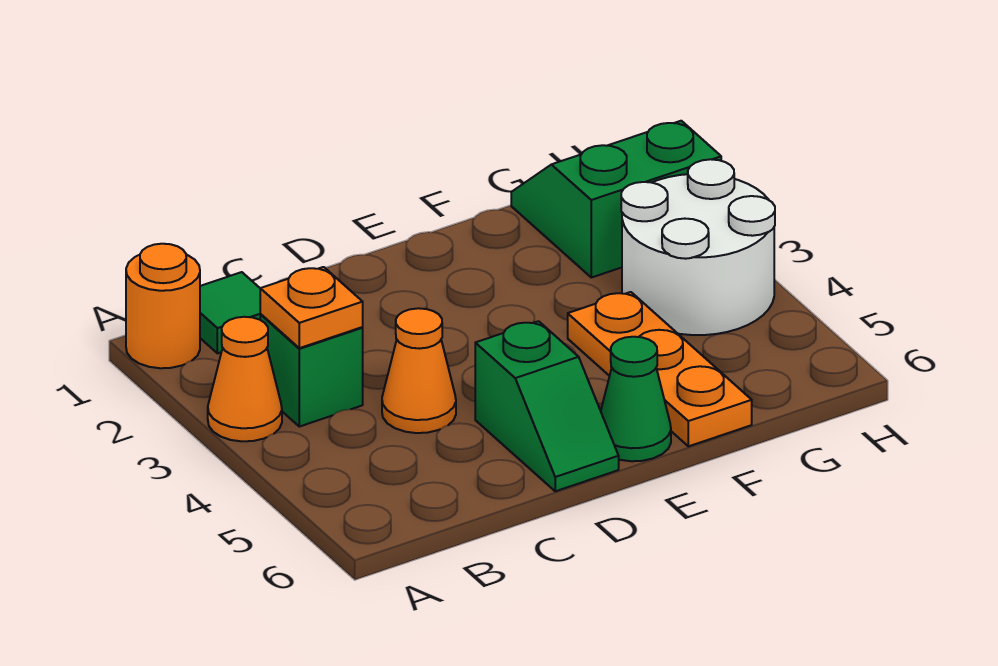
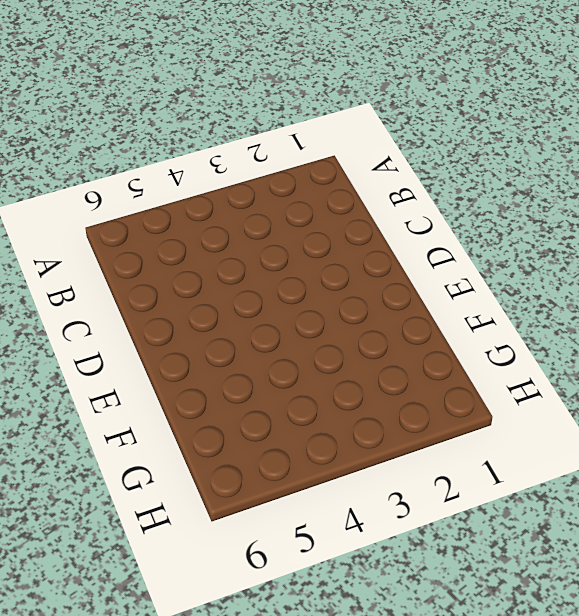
none -> orange round brick A1 level 1
none -> orange cone A3 level 1

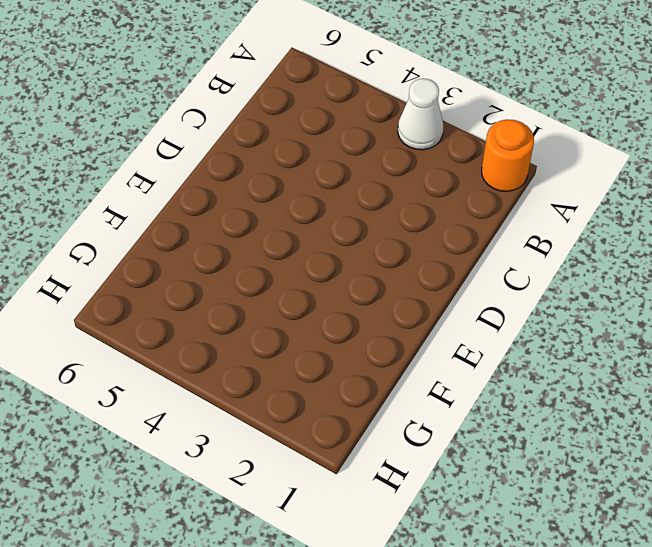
white cone A3 level 1 -> orange cone A3 level 1
none -> green tile B1 level 1
none -> green brick B3 level 1

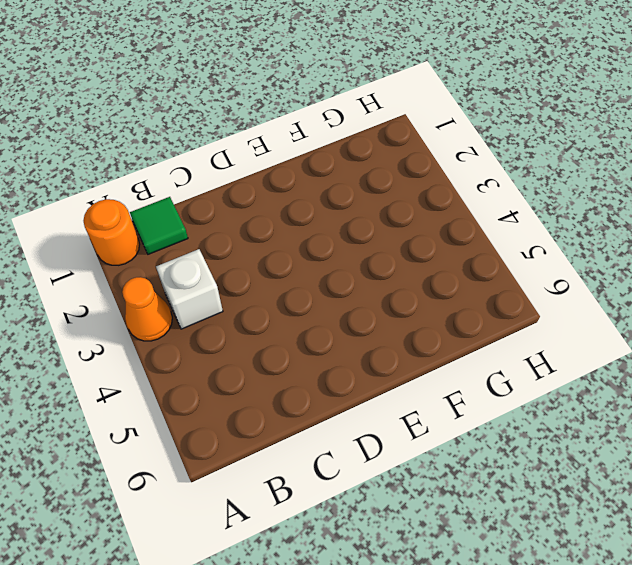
white brick B3 level 1 -> green brick B3 level 1
none -> orange cone C4 level 1
none -> green slope D5:D6 level 1 top 5

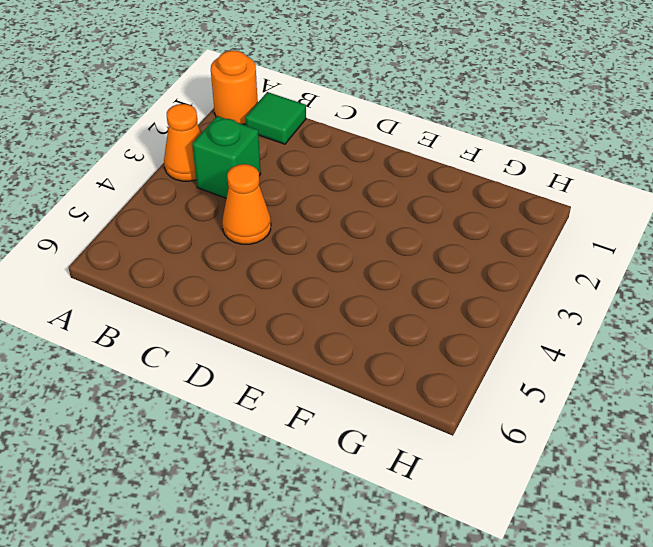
none -> green slope D5:D6 level 1 top 5
none -> green cone E6 level 1

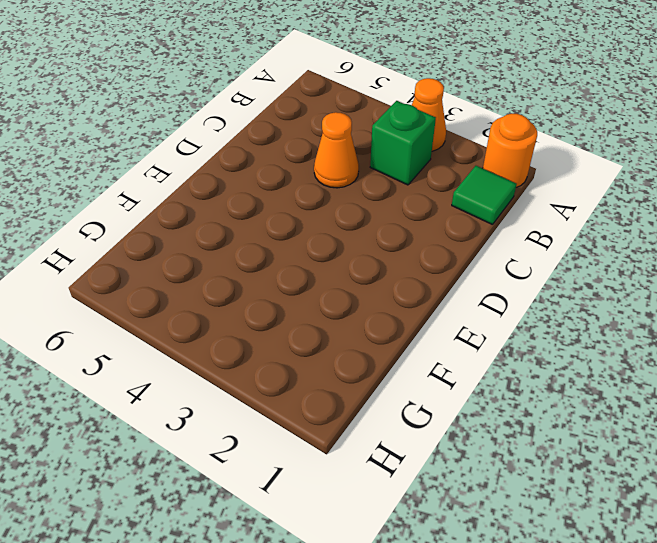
none -> green slope D5:D6 level 1 top 5
none -> green cone E6 level 1

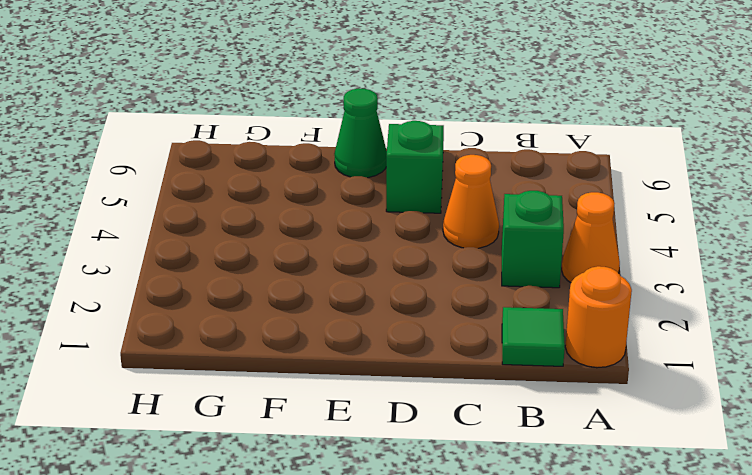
none -> orange plate F4:F6 level 1
none -> green slope G1:H2 level 1 top 2

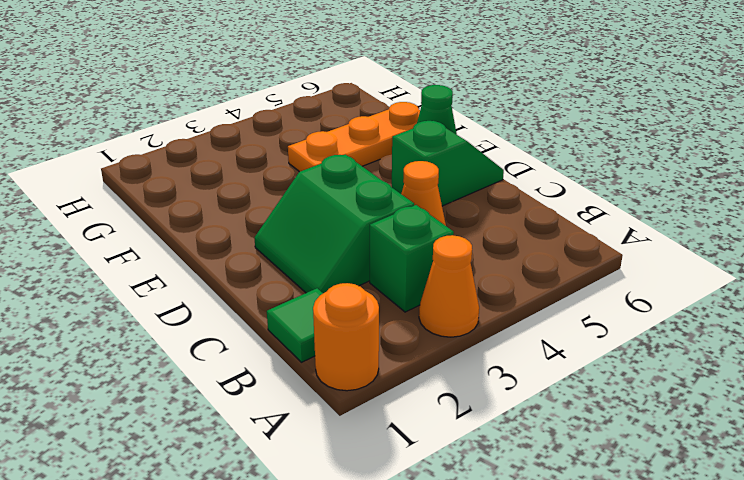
green slope C2:D3 level 1 top 3 -> green slope G1:H2 level 1 top 2
none -> white round brick G3:H4 level 1
none -> orange plate B3 level 2

